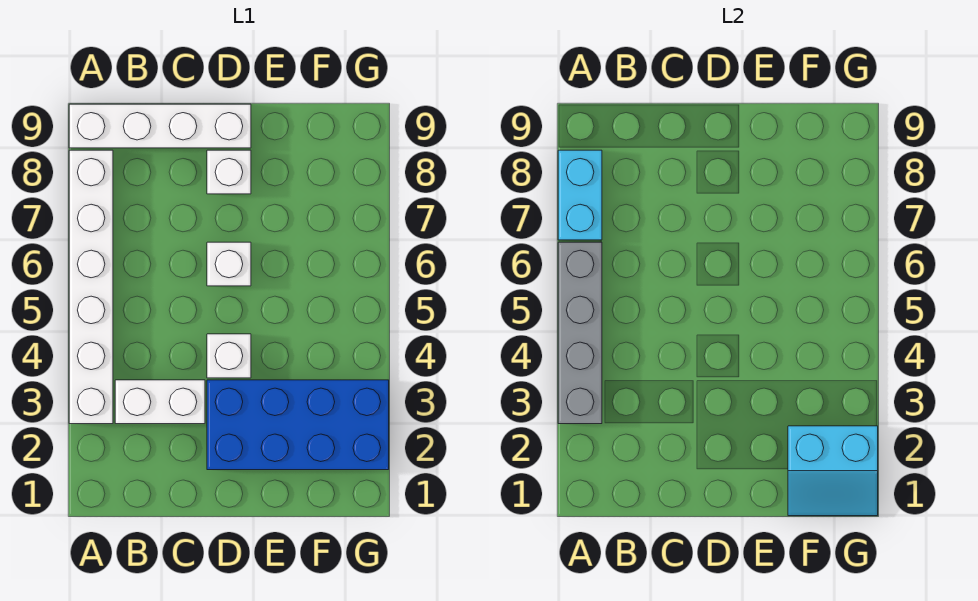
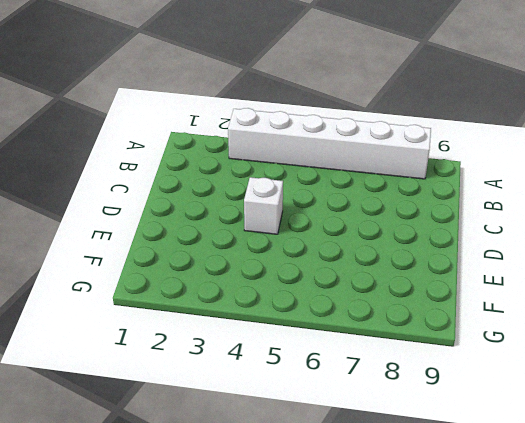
none -> white brick A9:D9 level 1
none -> white brick B3:C3 level 1

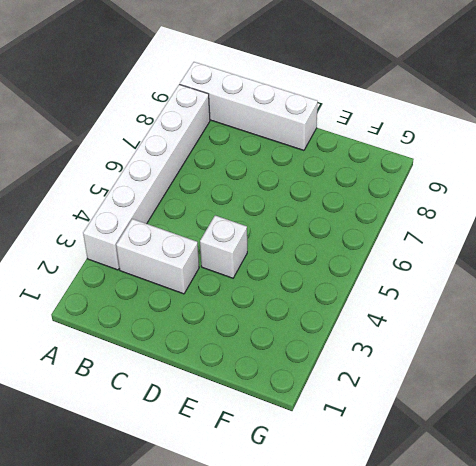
none -> blue brick D2:G3 level 1
none -> white brick D6 level 1

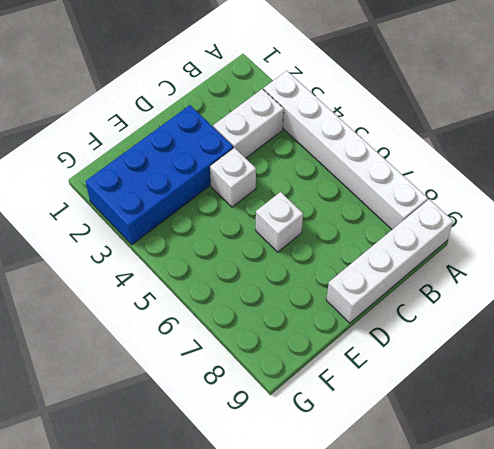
none -> white brick D8 level 1
none -> grey brick A3:A6 level 2

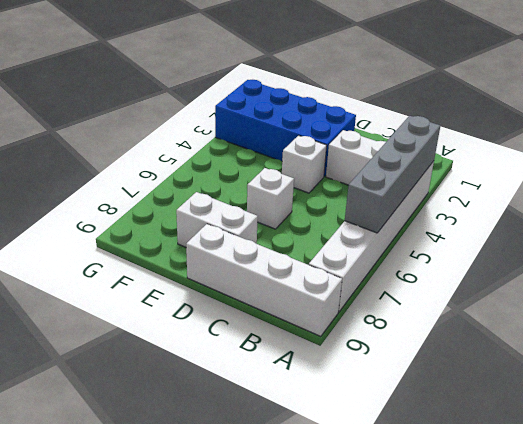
white brick D8:E8 level 1 -> white brick D8 level 1
none -> cyan brick A7:A8 level 2
none -> cyan slope F1:G2 level 2 top 2

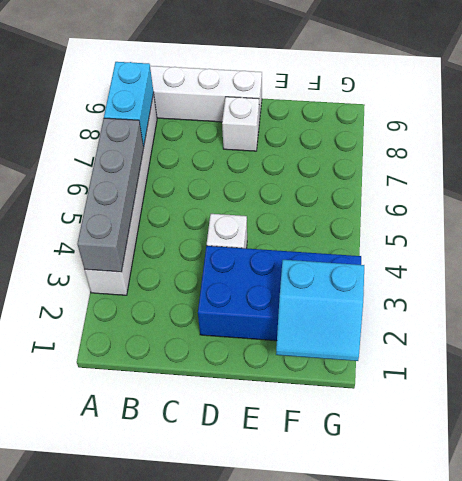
none -> white brick B3:C3 level 1
none -> white brick D6 level 1

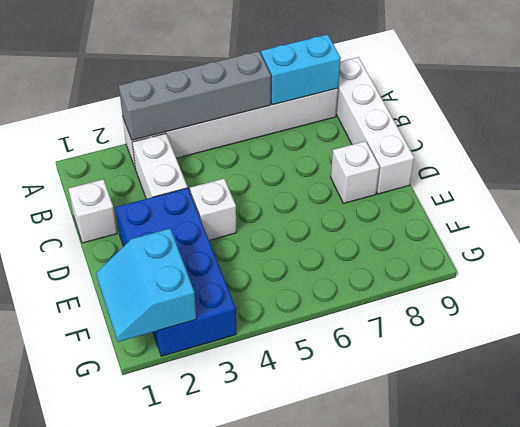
white brick C1 level 1 -> white brick D6 level 1

